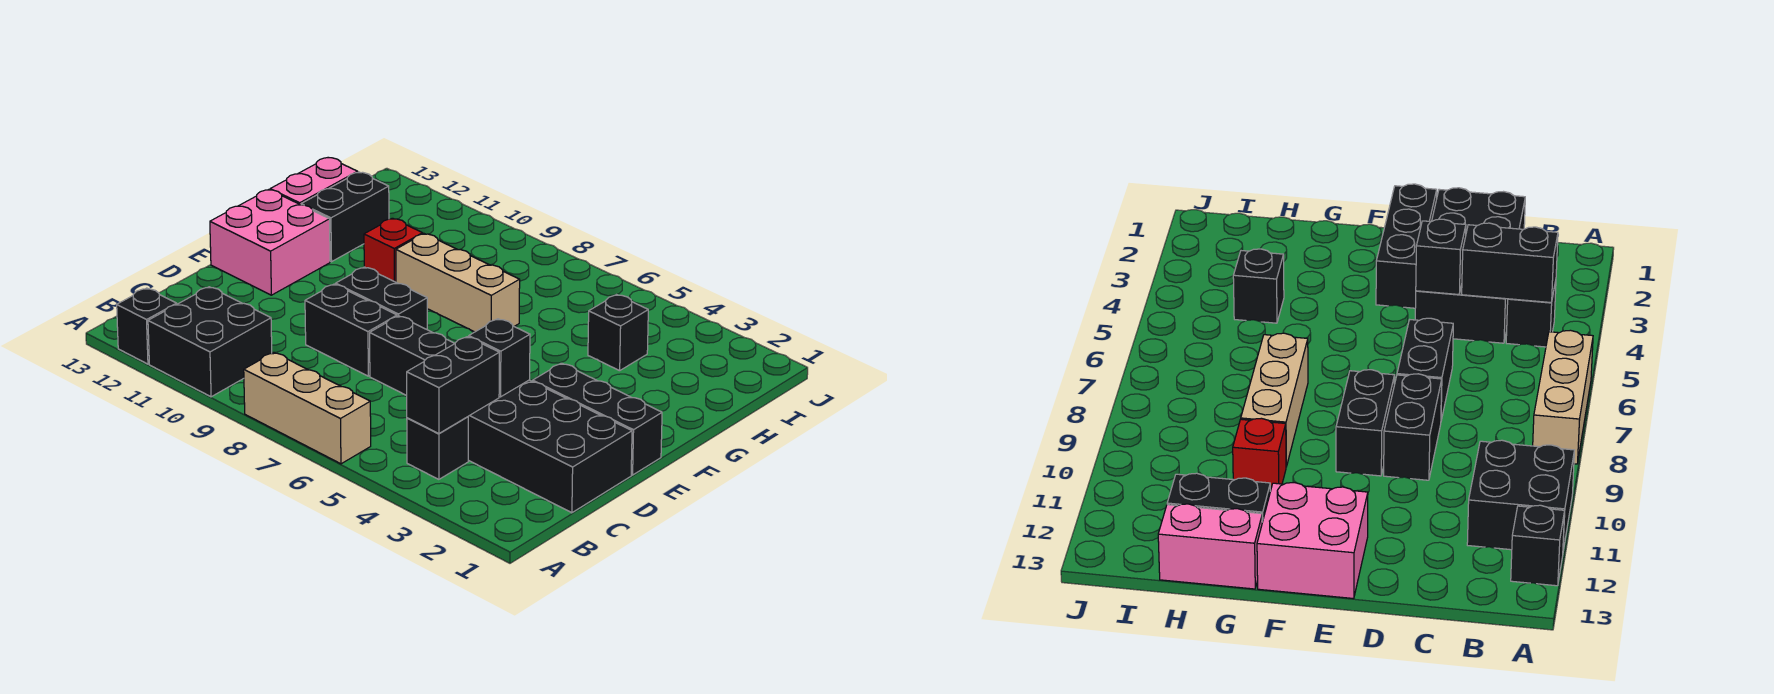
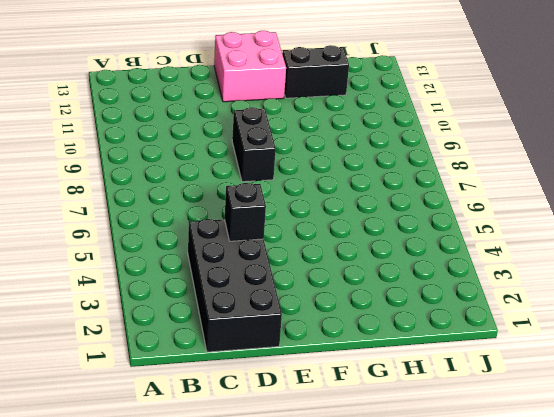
none -> tan brick A6:A8 level 1
none -> black brick A10:B11 level 1
none -> black brick A12 level 1

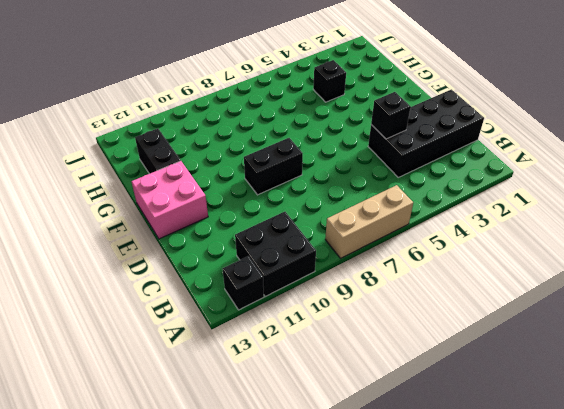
none -> black brick B4 level 1
none -> black brick D6:D7 level 1
none -> black brick D8:D9 level 1

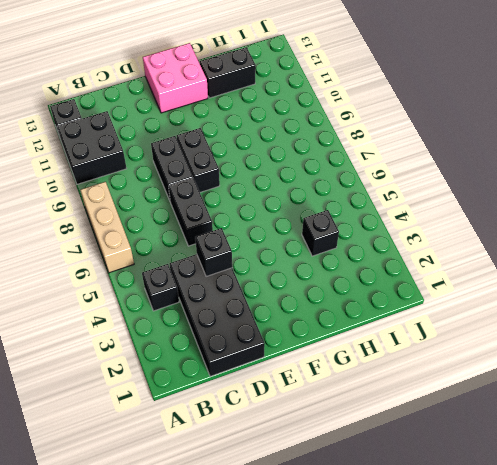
none -> black brick E1:E3 level 1
none -> tan brick G7:G9 level 1
none -> red brick G10 level 1

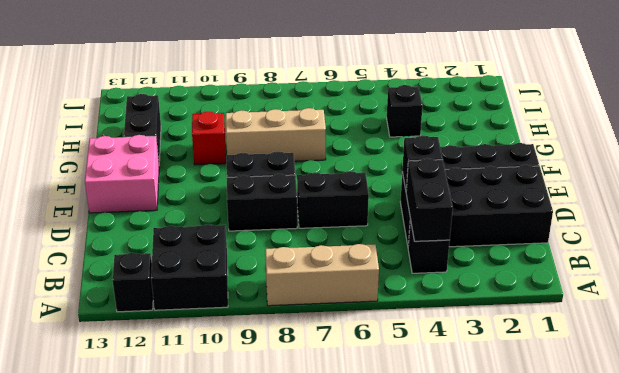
none -> pink brick G13:H13 level 1

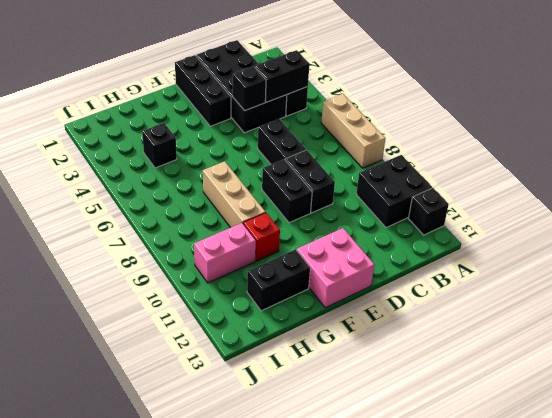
pink brick H10:I10 level 1 -> pink brick G13:H13 level 1

